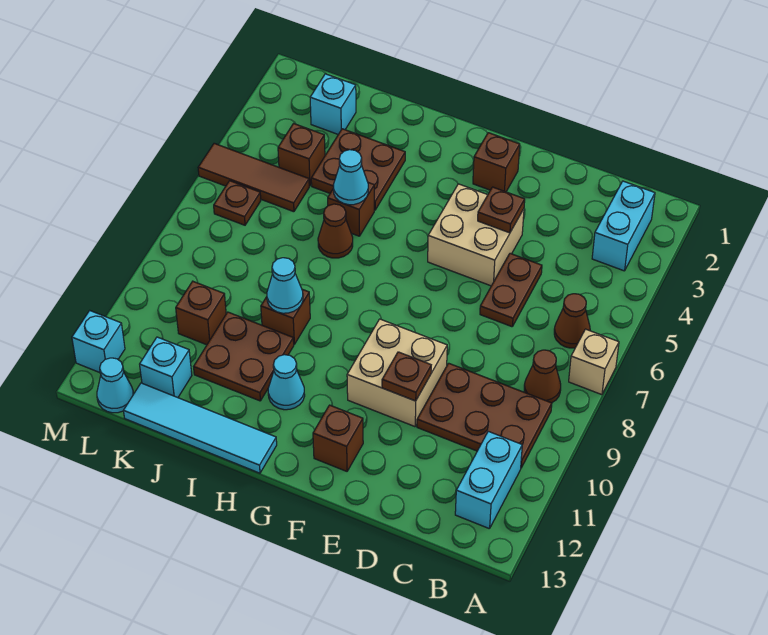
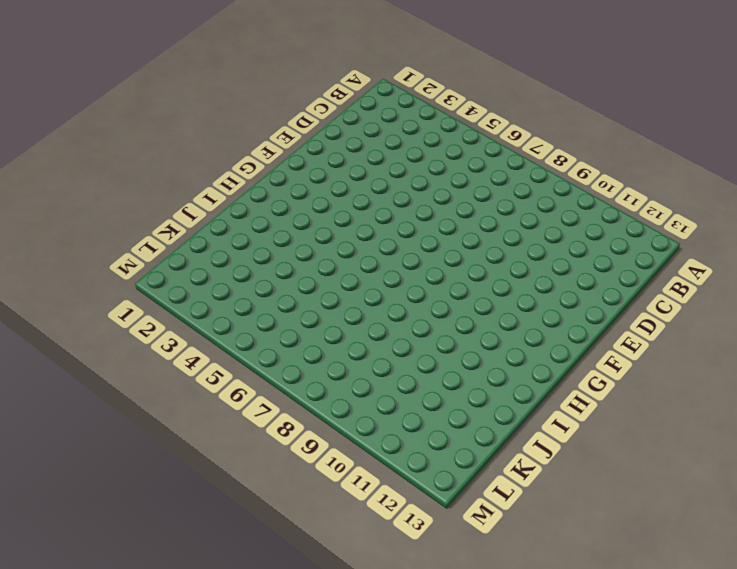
none -> tan brick A7 level 1
none -> cyan brick B2:B3 level 1
none -> brown cone B6 level 1
none -> brown cone B8 level 1

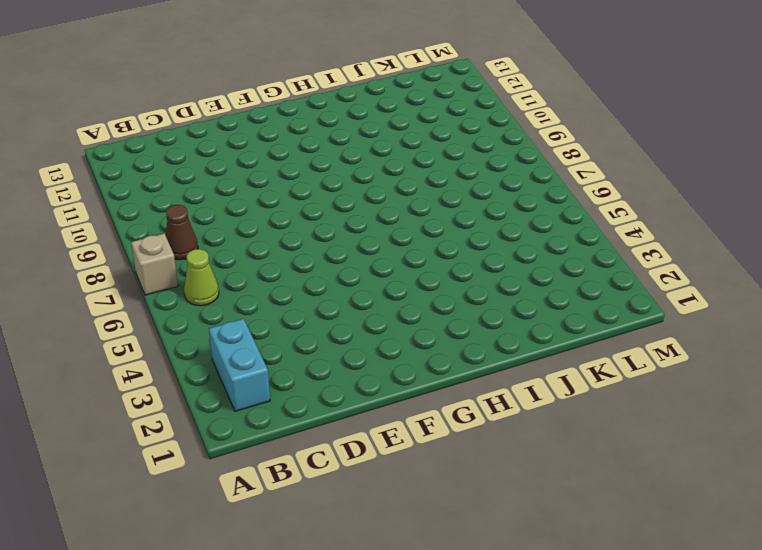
lime cone B6 level 1 -> brown cone B6 level 1
none -> brown plate B9:D10 level 1
none -> cyan brick B11:B12 level 1
none -> brown plate D5:D6 level 1
none -> tan brick E4:F5 level 1

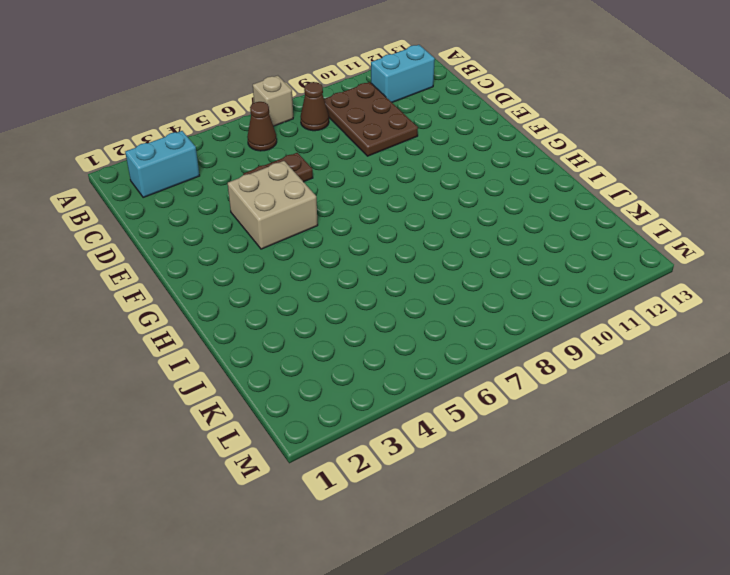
none -> tan brick E9:F10 level 1
none -> brown brick F2 level 1
none -> brown brick F12 level 1
none -> cyan cone H11 level 1

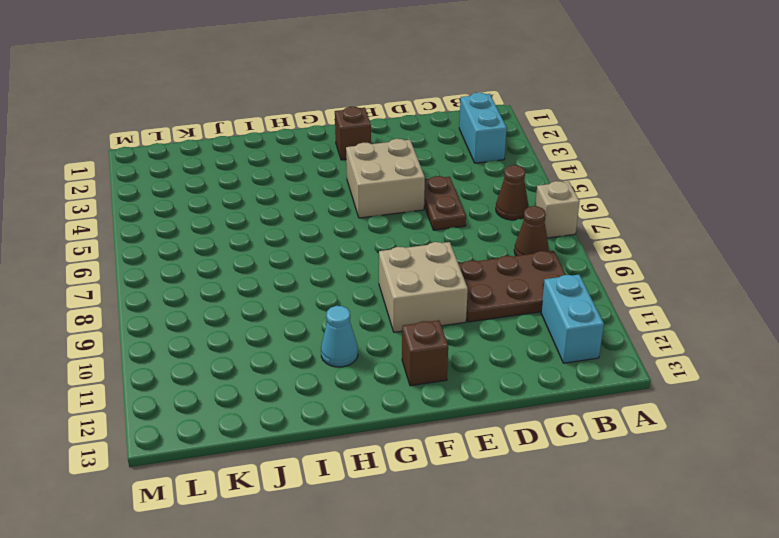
none -> cyan tile H13:K13 level 1
none -> brown plate I3:J4 level 1
none -> brown brick I5 level 1
none -> brown cone I6 level 1

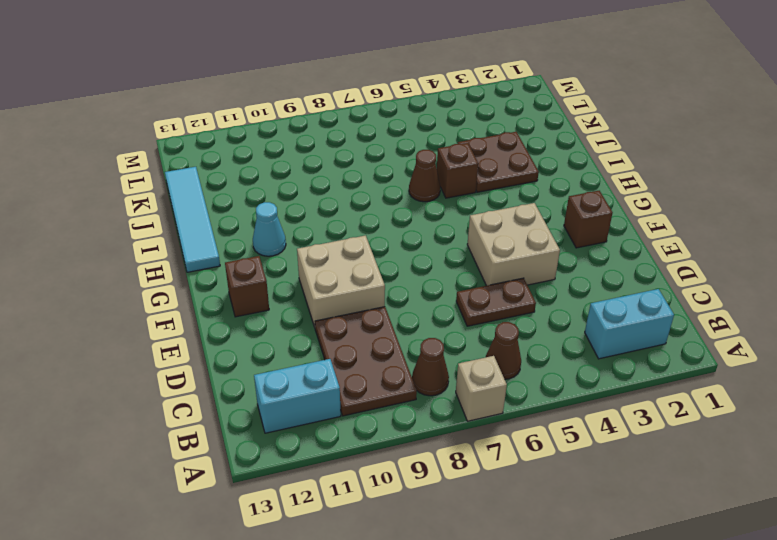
none -> brown brick I9 level 1
none -> brown plate I10:J11 level 1
none -> cyan brick K2 level 1
none -> brown brick K4 level 1

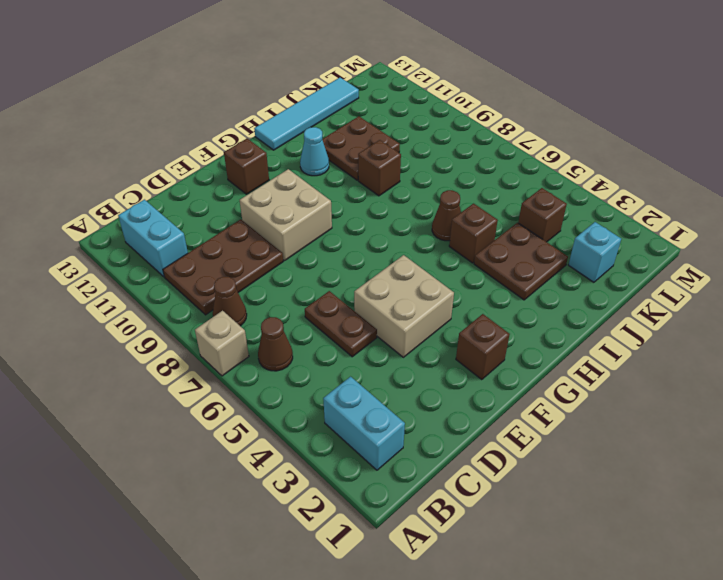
none -> brown tile K5:M5 level 1
none -> brown brick K10 level 1
none -> cyan brick K12 level 1
none -> brown plate L6 level 1

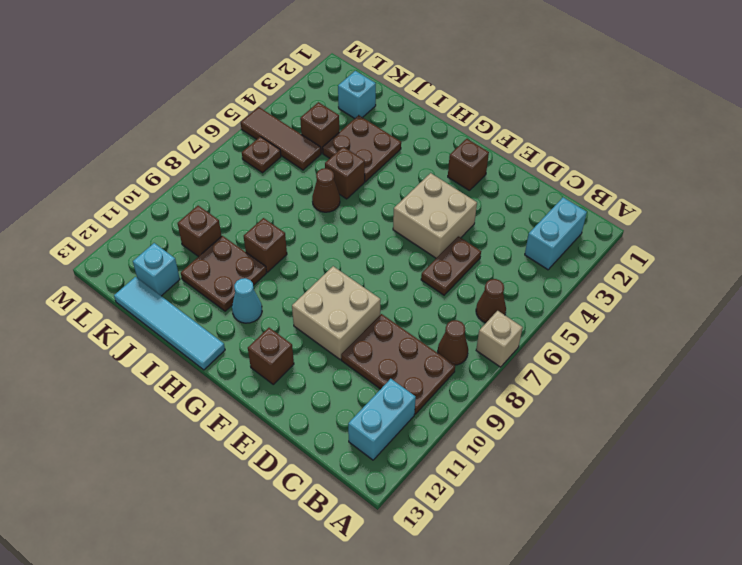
none -> cyan cone L13 level 1
none -> cyan brick M12 level 1
none -> brown plate E4 level 2
none -> brown plate E10 level 2

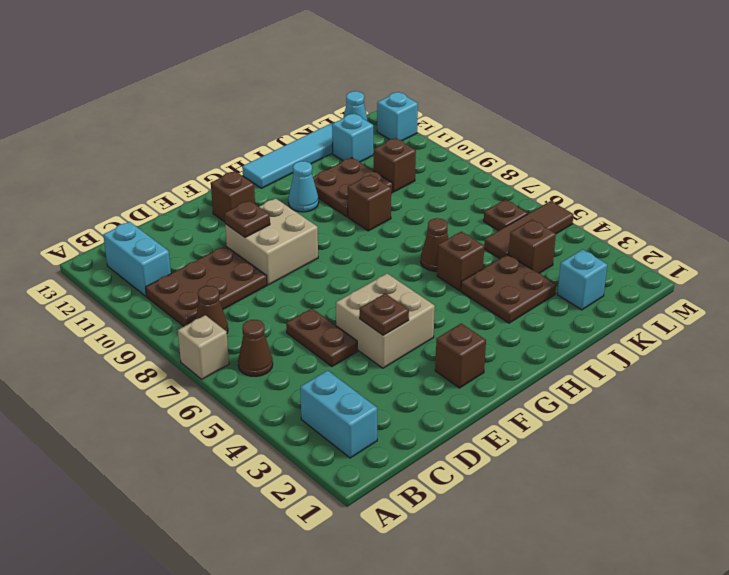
none -> cyan cone I5 level 2
none -> cyan cone I9 level 2

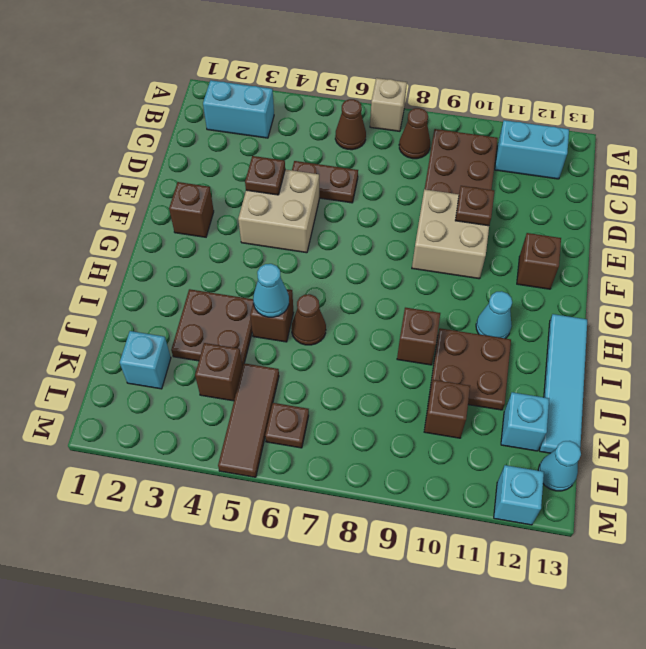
none -> cyan cone I9 level 2

